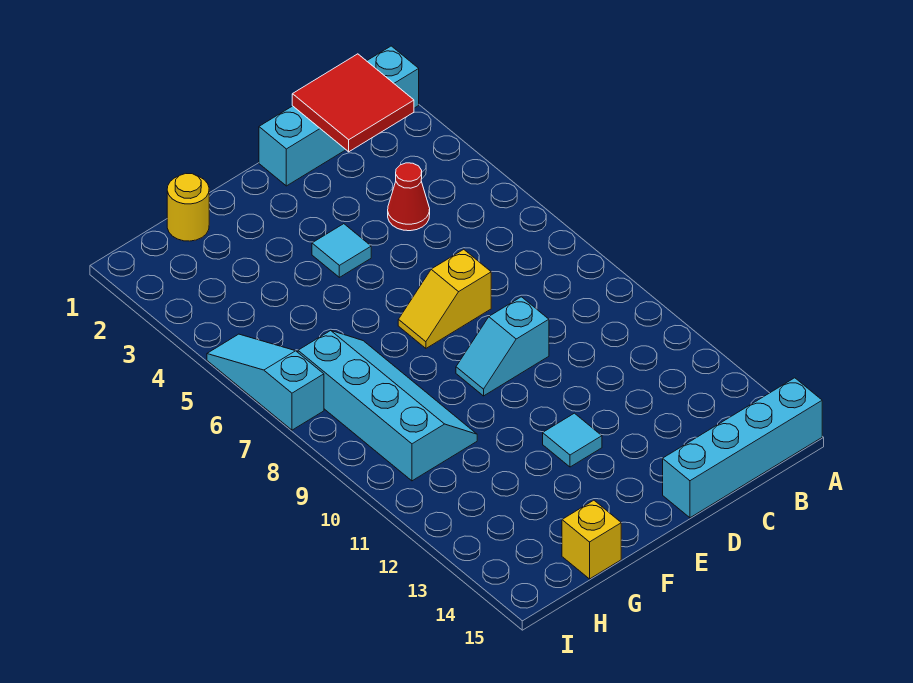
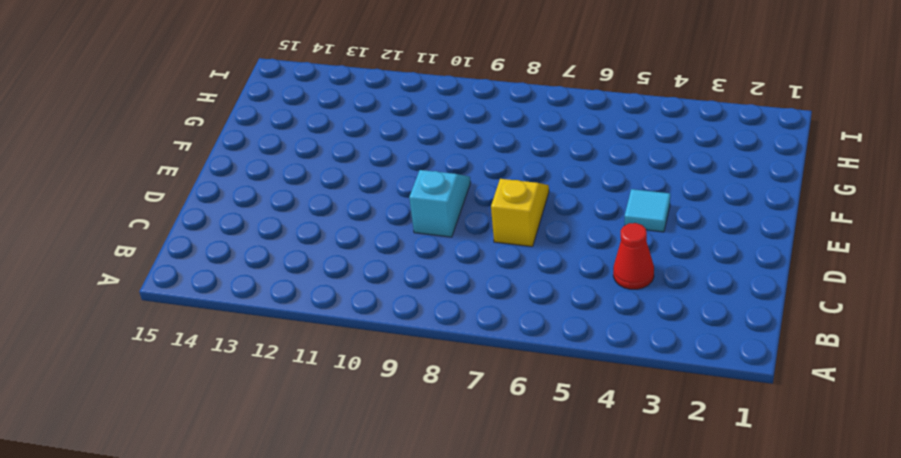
none -> cyan brick A1:D1 level 1
none -> cyan brick A15:D15 level 1
none -> cyan tile E12 level 1

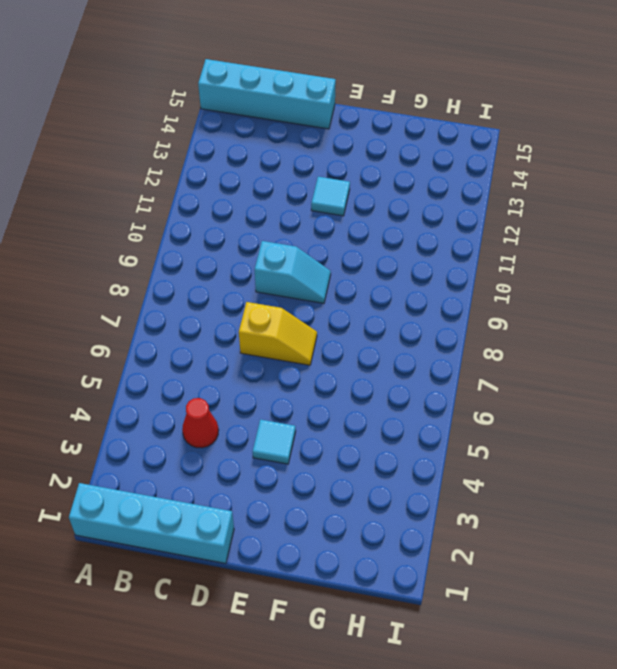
none -> yellow round brick G1 level 1
none -> cyan slope G7:H10 level 1 top H
none -> yellow brick G15 level 1

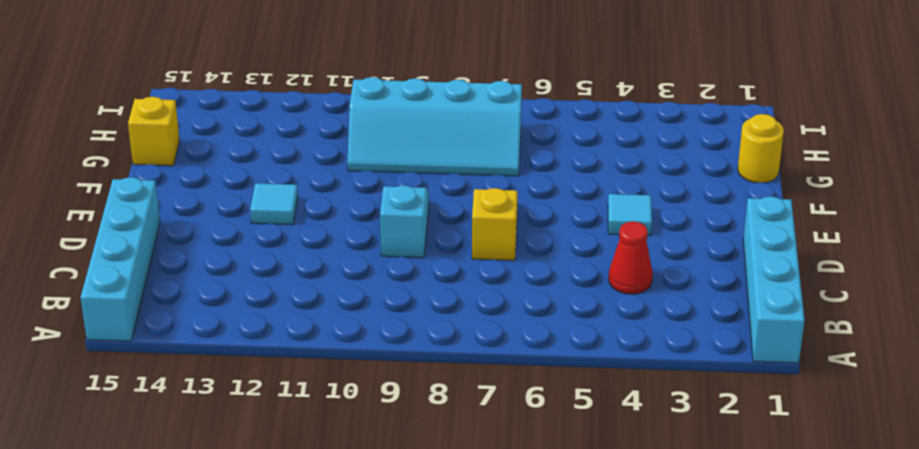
none -> cyan slope I5:I7 level 1 top 7
none -> red tile B1:C2 level 2

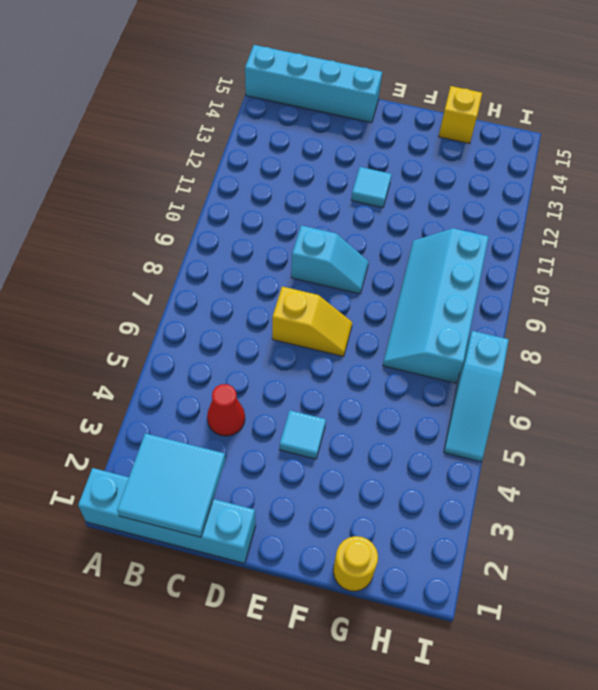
cyan tile B1:C2 level 2 -> red tile B1:C2 level 2

